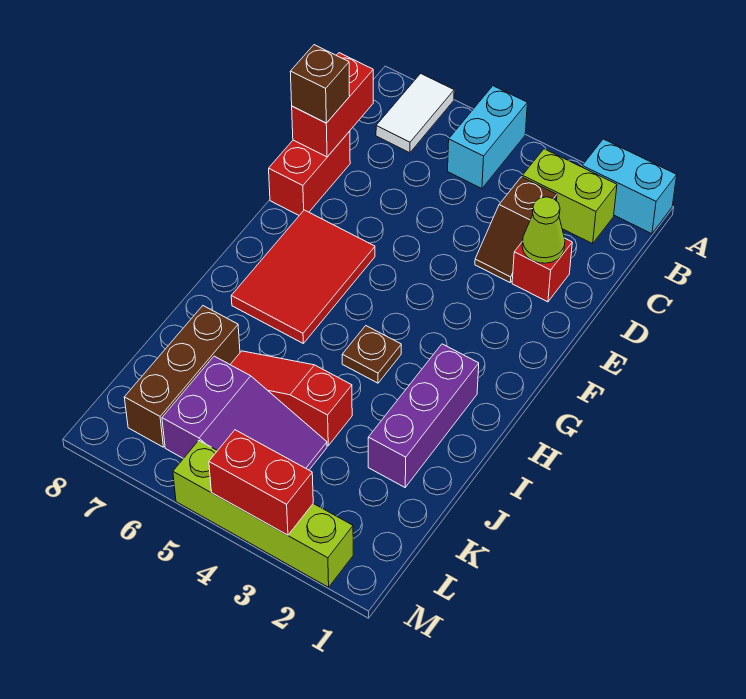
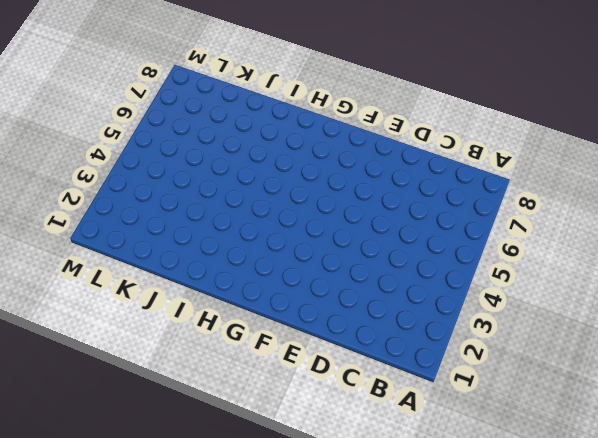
none -> cyan brick A1:A2 level 1
none -> cyan brick A5:B5 level 1
none -> white tile A7:B7 level 1

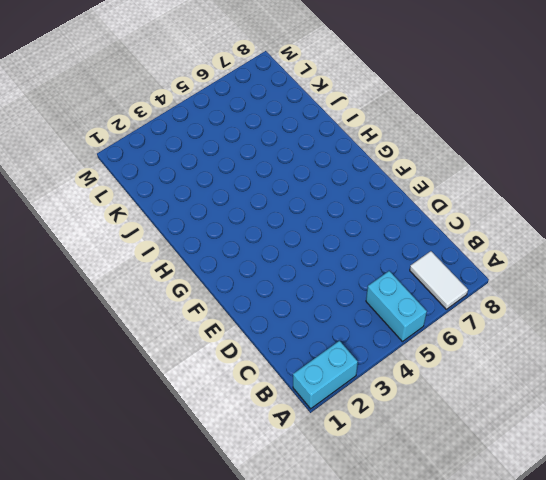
none -> lime brick B2:B3 level 1
none -> brown slope C3:D3 level 1 top C
none -> red brick D2 level 1

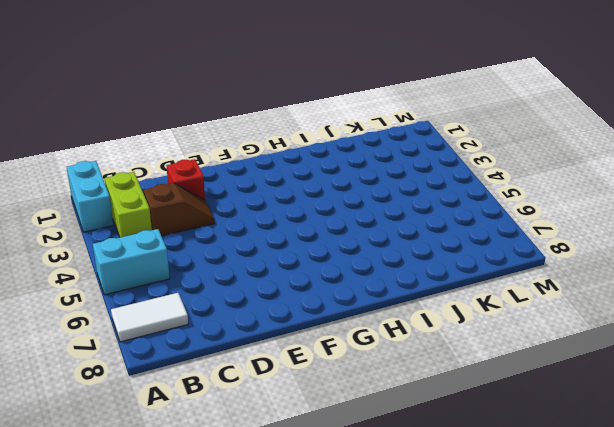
none -> red brick D8:E8 level 1
none -> red tile F6:H7 level 1
none -> purple brick H2:J2 level 1

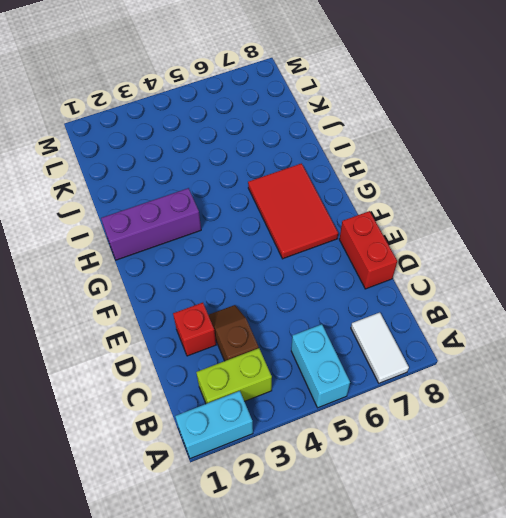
purple brick H1:H3 level 1 -> purple brick H2:J2 level 1
none -> brown plate H4 level 1
none -> red slope J4:J6 level 1 top 4
none -> brown brick J7:L7 level 1

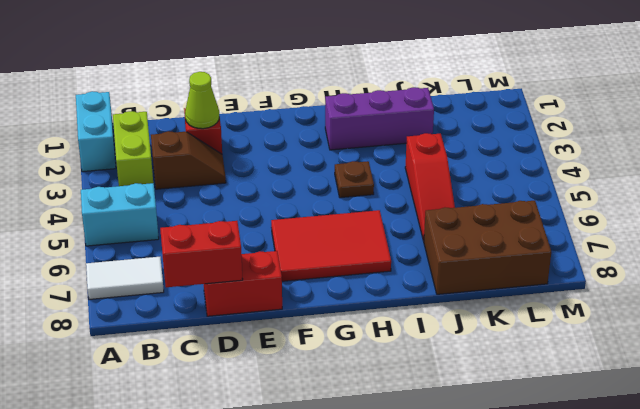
brown brick J7:L8 level 1 -> brown brick J7:L7 level 1
none -> purple slope K4:L6 level 1 top 6
none -> lime brick M2:M5 level 1
none -> red brick M3:M4 level 2

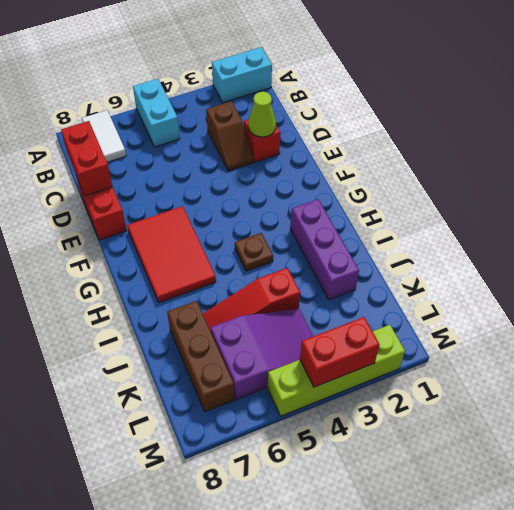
none -> lime brick B2:B3 level 1
none -> brown brick D8 level 3

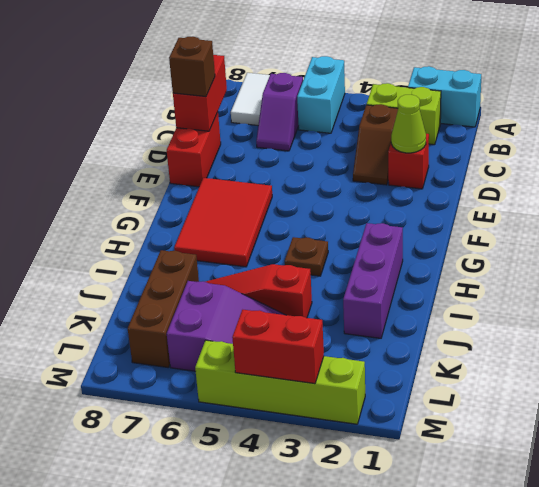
purple slope B6:C6 level 1 top B -> none

